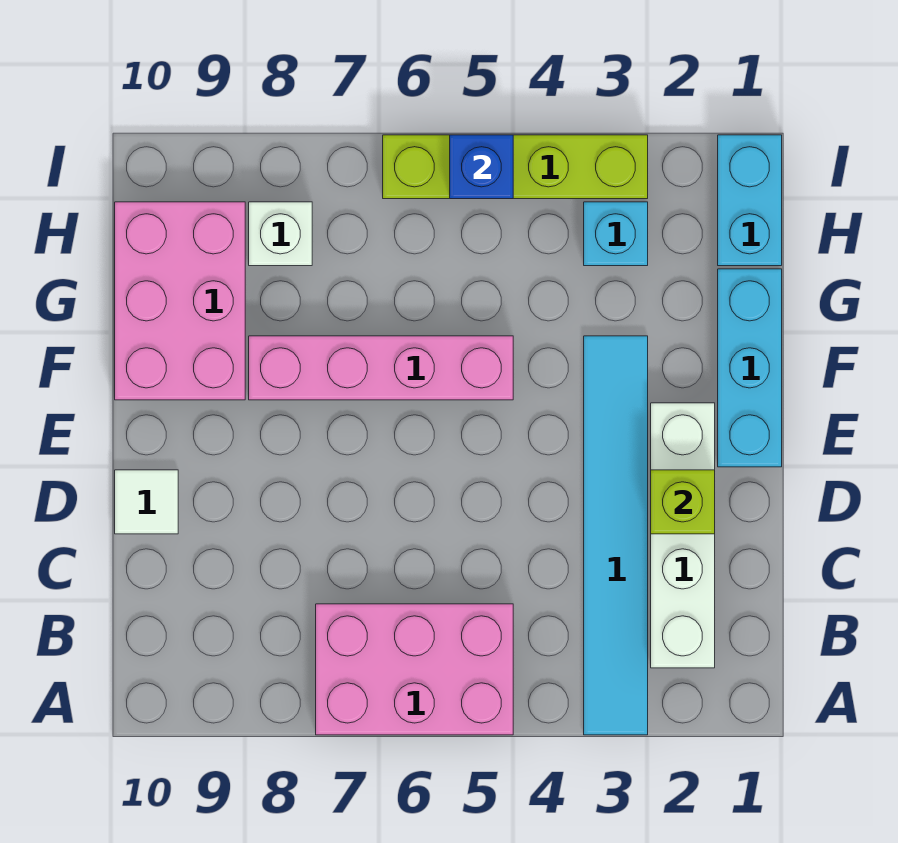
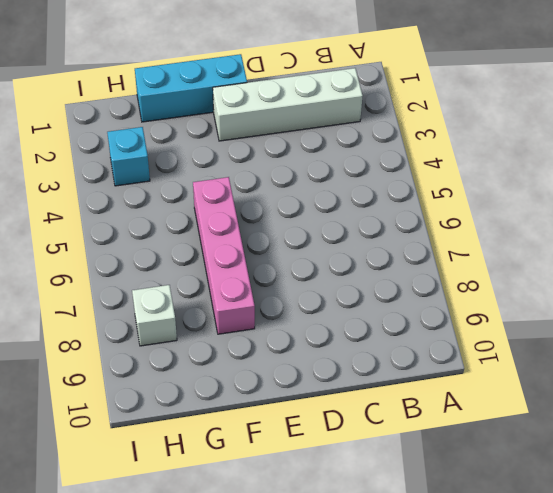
none -> cyan tile A3:F3 level 1
none -> pink brick A5:B7 level 1
none -> white tile D10 level 1

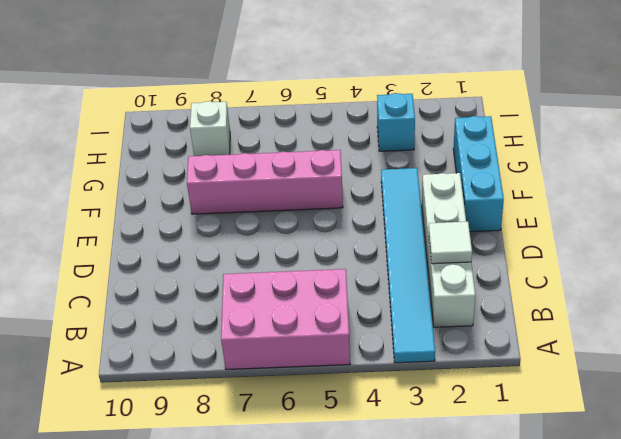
white tile C2 level 2 -> white tile D10 level 1
none -> pink brick F9:H10 level 1
none -> cyan brick H1:I1 level 1
none -> lime brick I3:I6 level 1

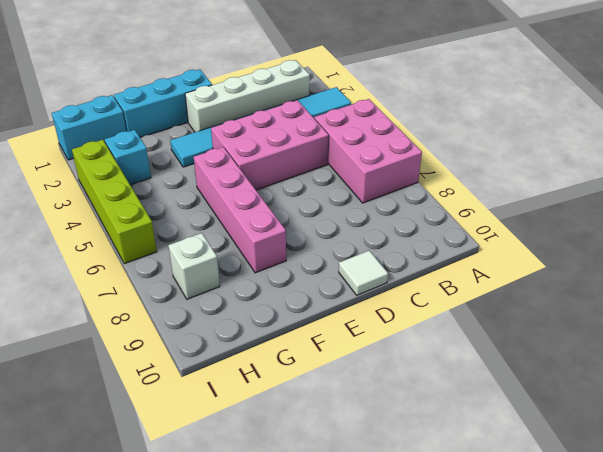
pink brick C4:E5 level 1 -> pink brick F9:H10 level 1
none -> lime brick D2 level 2
none -> blue brick I5 level 2

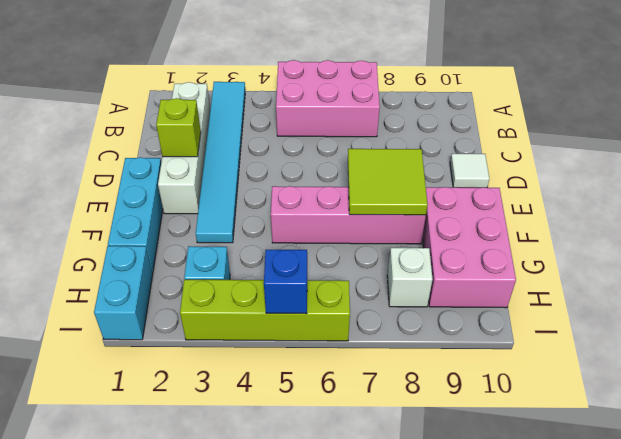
lime tile E7:F8 level 2 -> none

